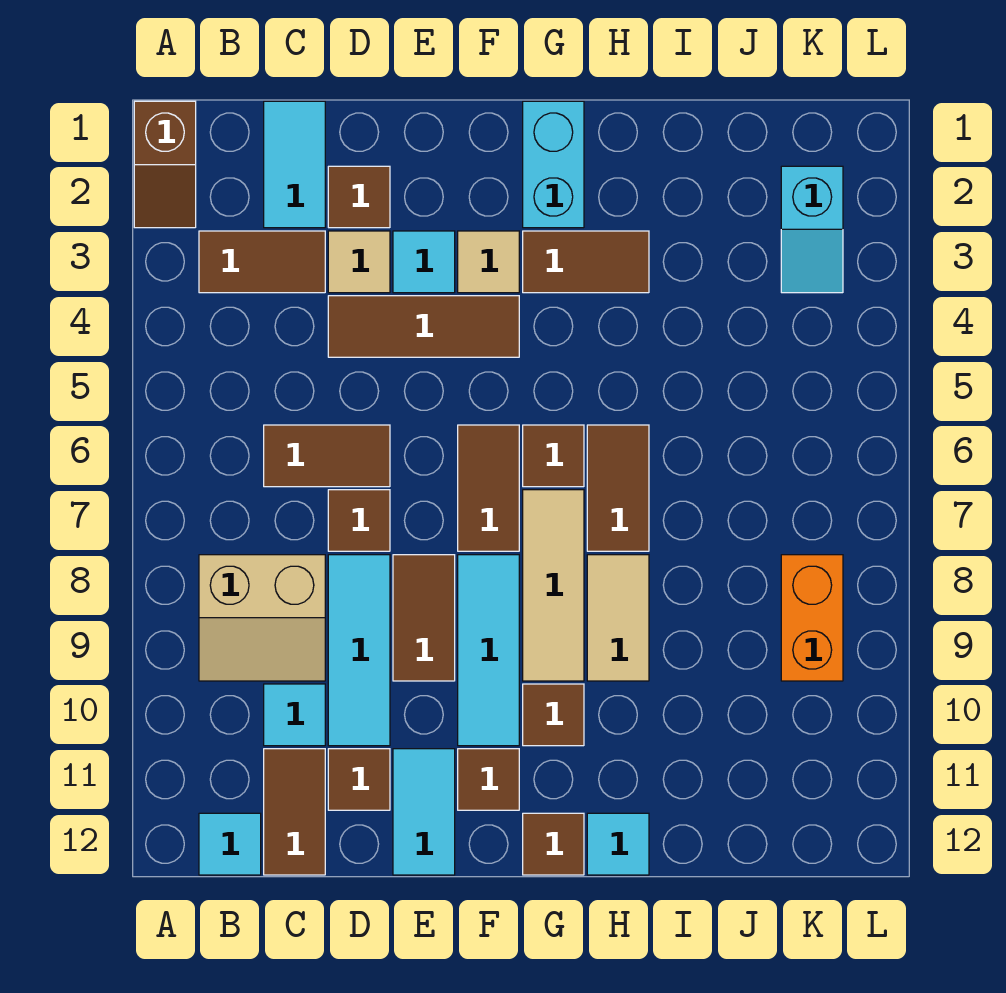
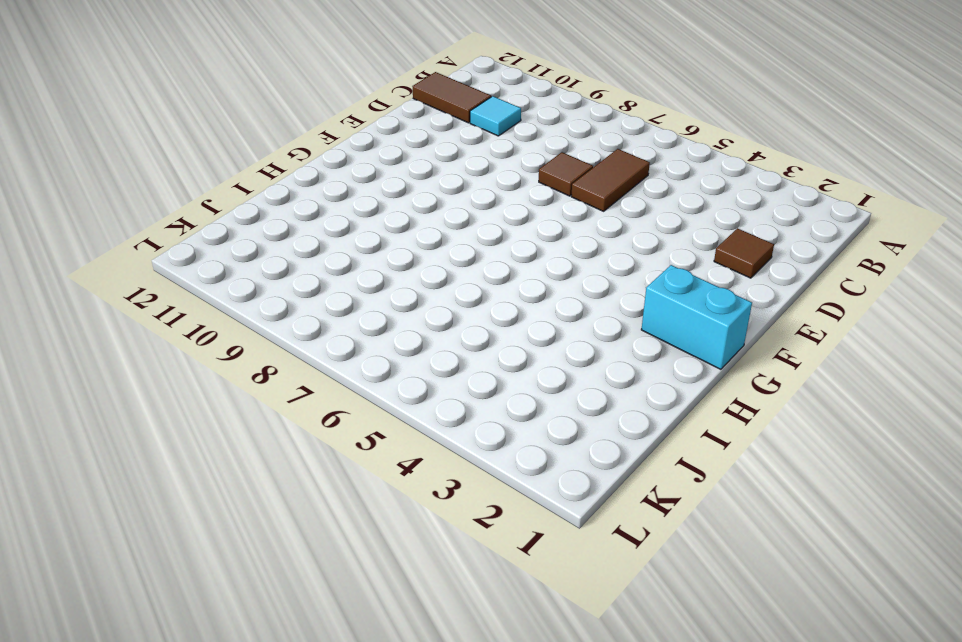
none -> brown slope A1:A2 level 1 top 1
none -> brown tile B3:C3 level 1
none -> tan slope B8:C9 level 1 top 8
none -> cyan tile B12 level 1

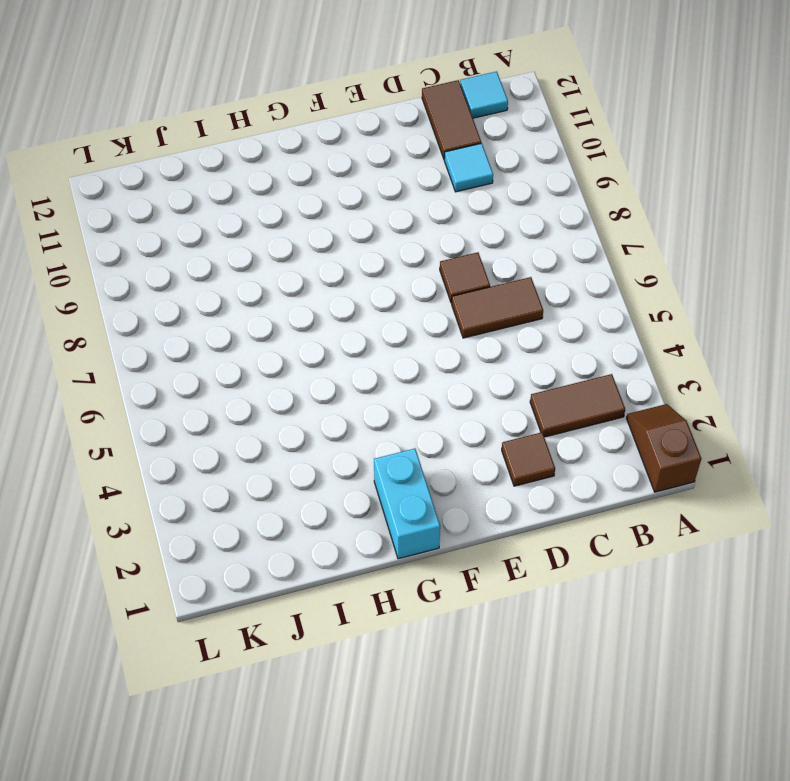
none -> tan slope B8:C9 level 1 top 8
none -> cyan tile C1:C2 level 1
none -> tan tile D3 level 1
none -> brown tile D4:F4 level 1

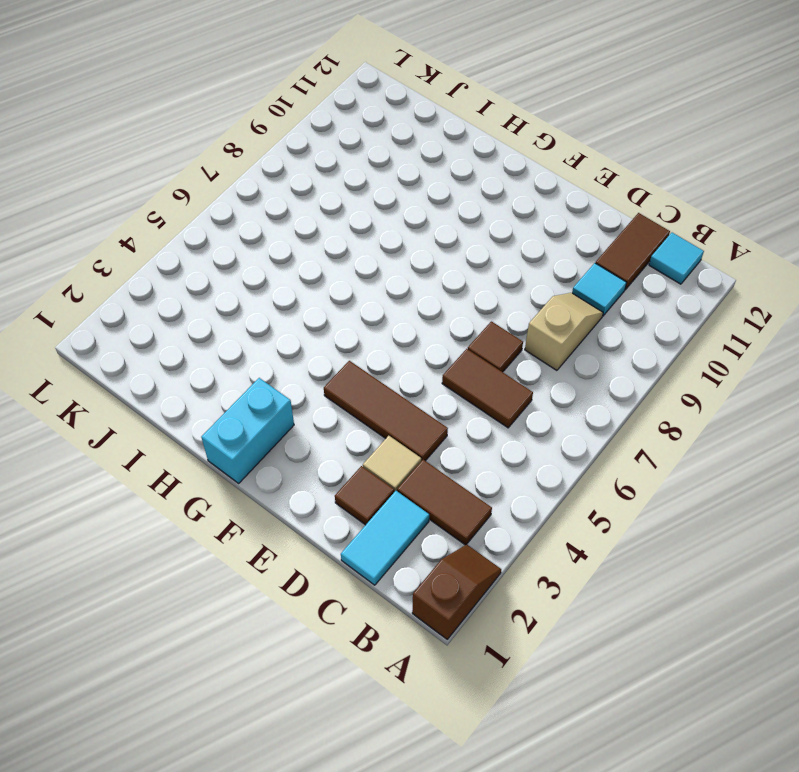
tan slope C8:C9 level 1 top 8 -> tan slope B8:C9 level 1 top 8
none -> cyan tile D8:D10 level 1
none -> brown tile D11 level 1
none -> cyan tile E3 level 1
none -> brown tile E8:E9 level 1

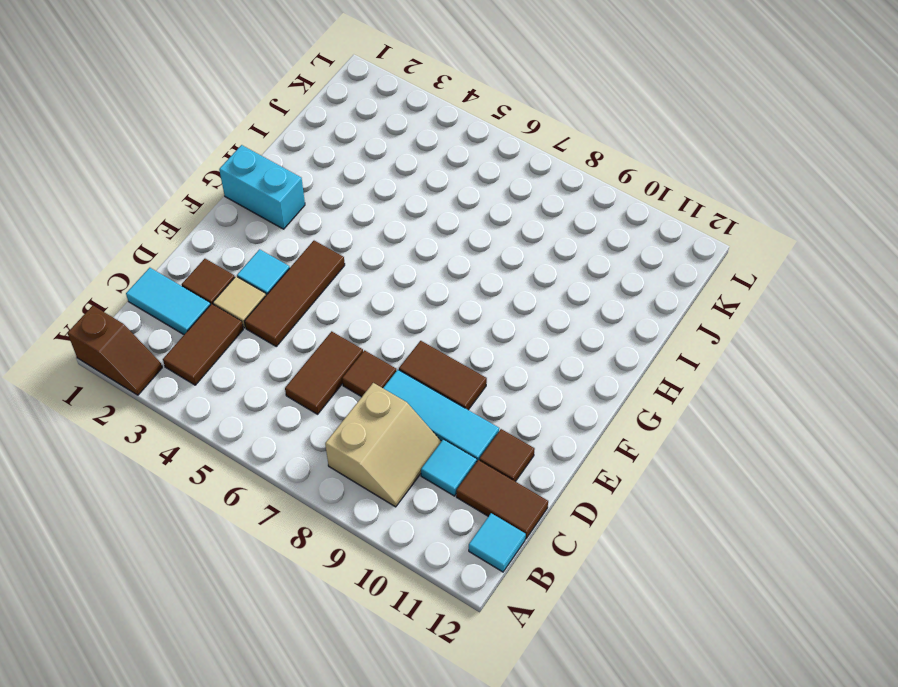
none -> cyan tile E11:E12 level 1
none -> tan tile F3 level 1
none -> brown tile F6:F7 level 1
none -> cyan tile F8:F10 level 1

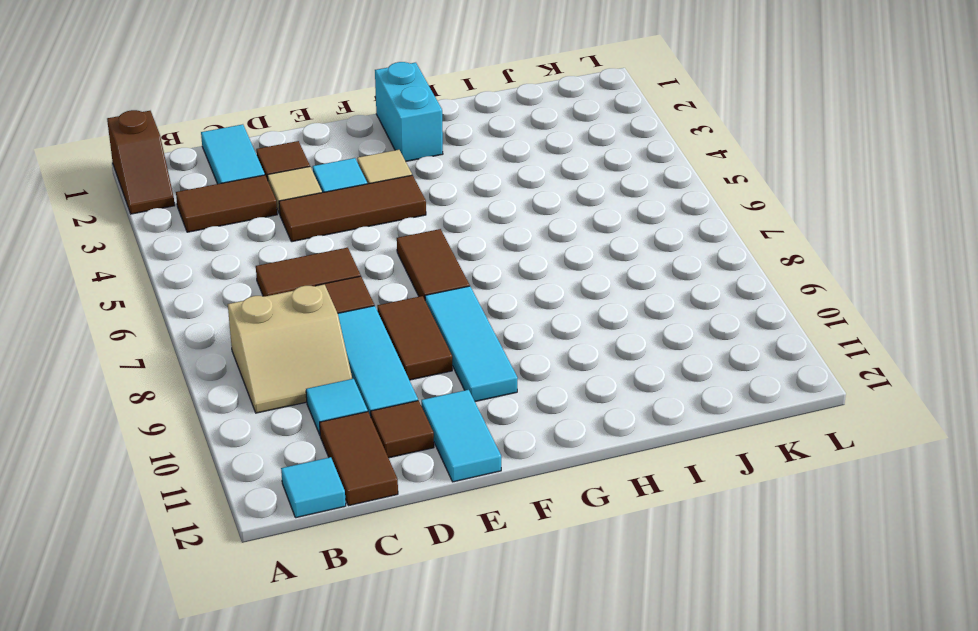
none -> brown tile F11 level 1
none -> brown tile G3:H3 level 1
none -> brown tile G6 level 1
none -> tan tile G7:G9 level 1

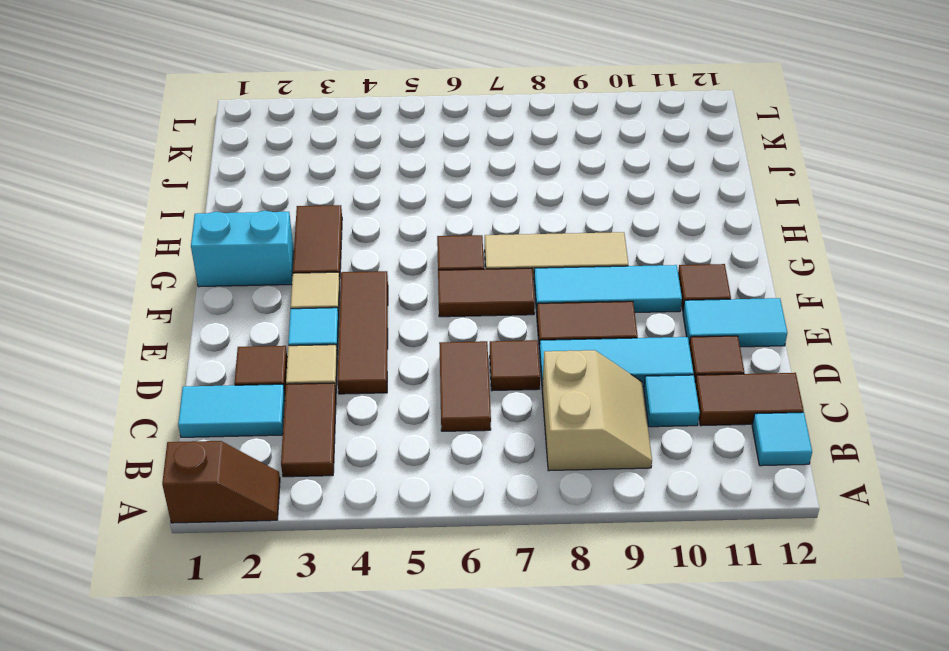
none -> brown tile G10 level 1
none -> brown tile G12 level 1
none -> brown tile H6:H7 level 1
none -> tan tile H8:H9 level 1

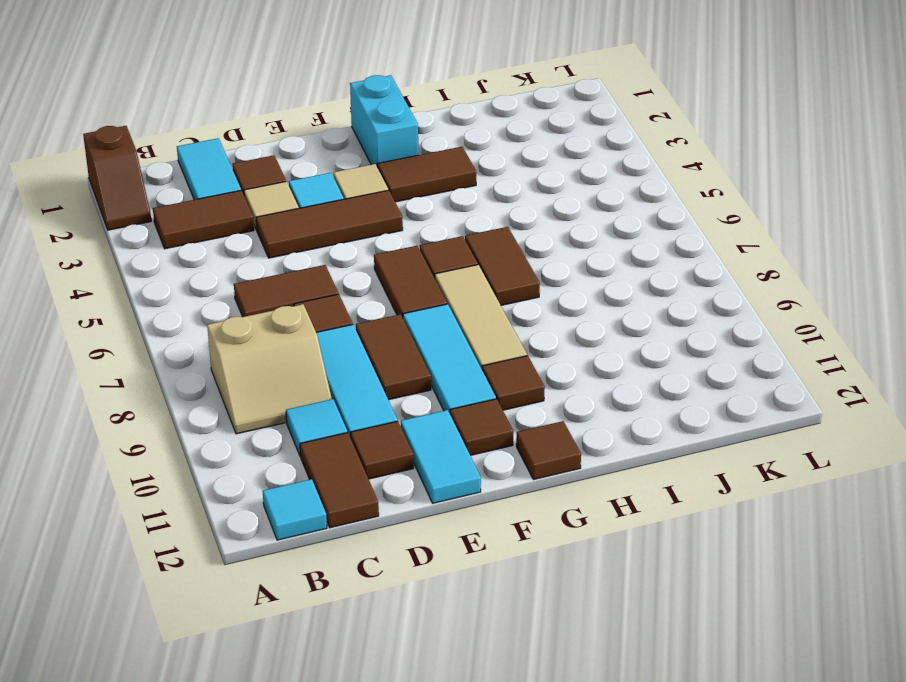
none -> tan tile H8:H9 level 1
none -> cyan tile H12 level 1
none -> cyan slope K2:K3 level 1 top 2
none -> orange brick K8:K9 level 1

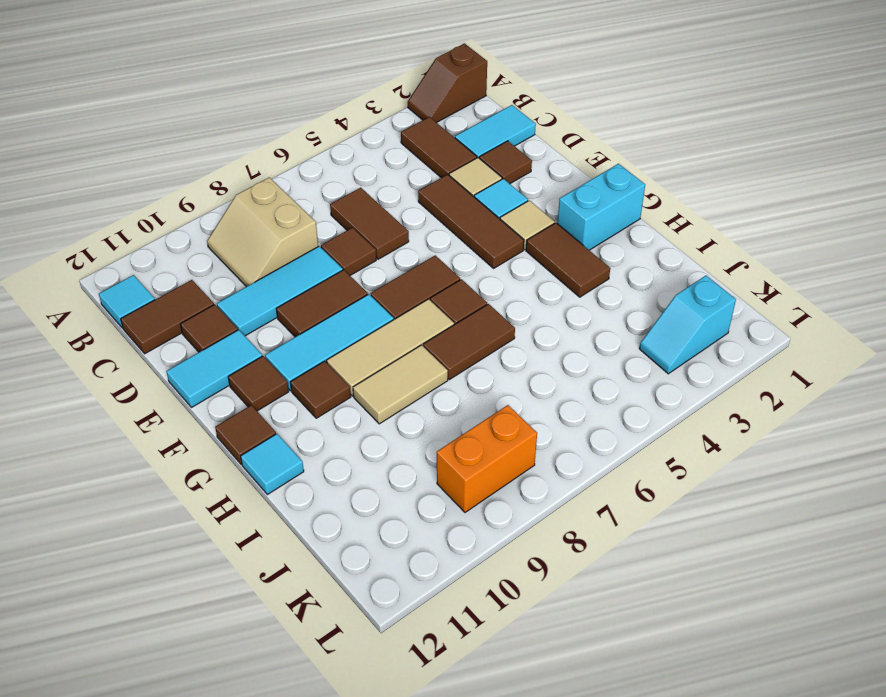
none -> cyan tile C10 level 1

